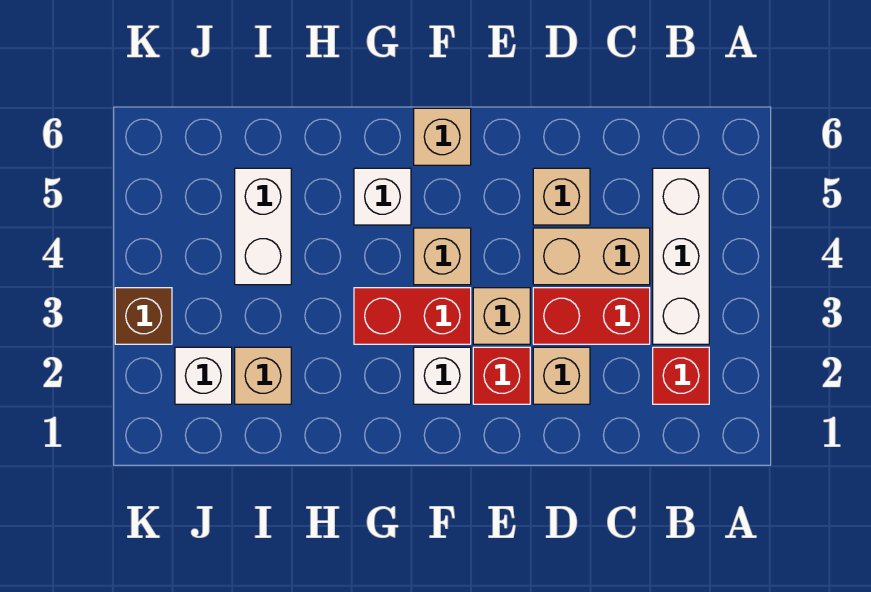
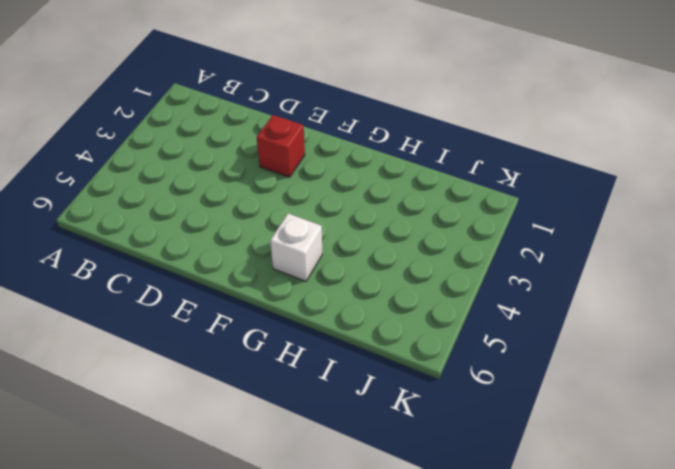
none -> red brick B2 level 1
none -> white brick B3:B5 level 1
none -> red brick C3:D3 level 1

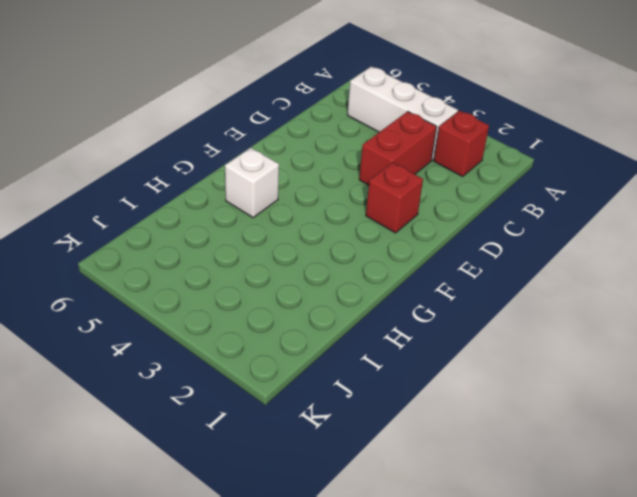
none -> tan brick C4:D4 level 1
none -> tan brick D2 level 1
none -> tan brick D5 level 1

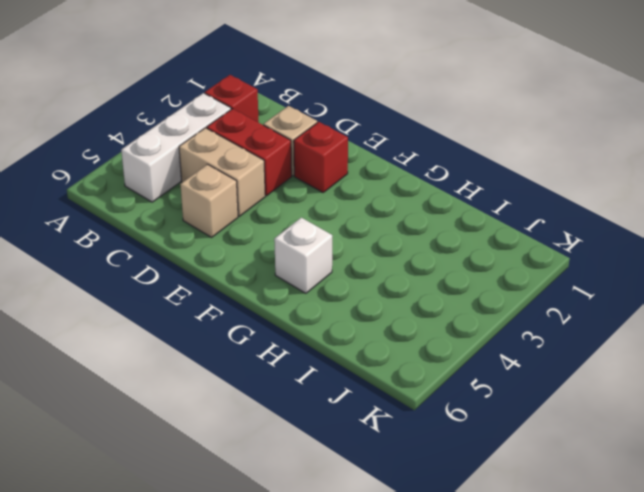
none -> tan brick E3 level 1
none -> white brick F2 level 1
none -> red brick F3:G3 level 1

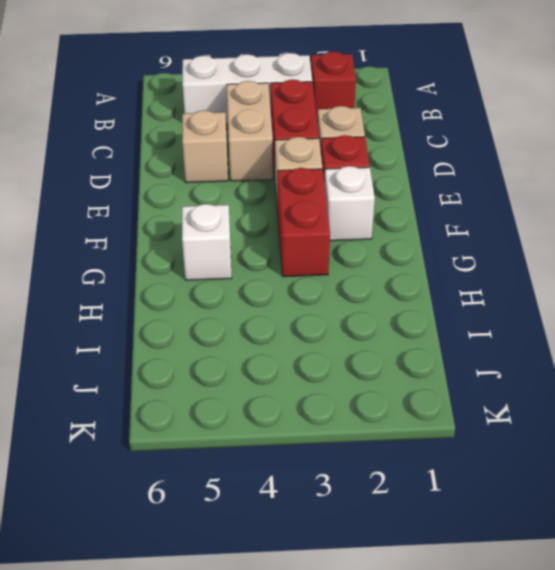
none -> tan brick F4 level 1
none -> tan brick F6 level 1
none -> tan brick I2 level 1

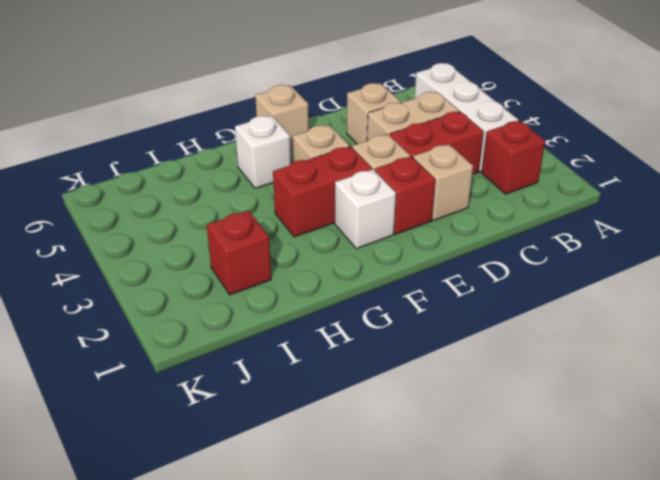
red brick I2 level 1 -> tan brick I2 level 1
none -> white brick I4:I5 level 1
none -> white brick J2 level 1
none -> brown brick K3 level 1

